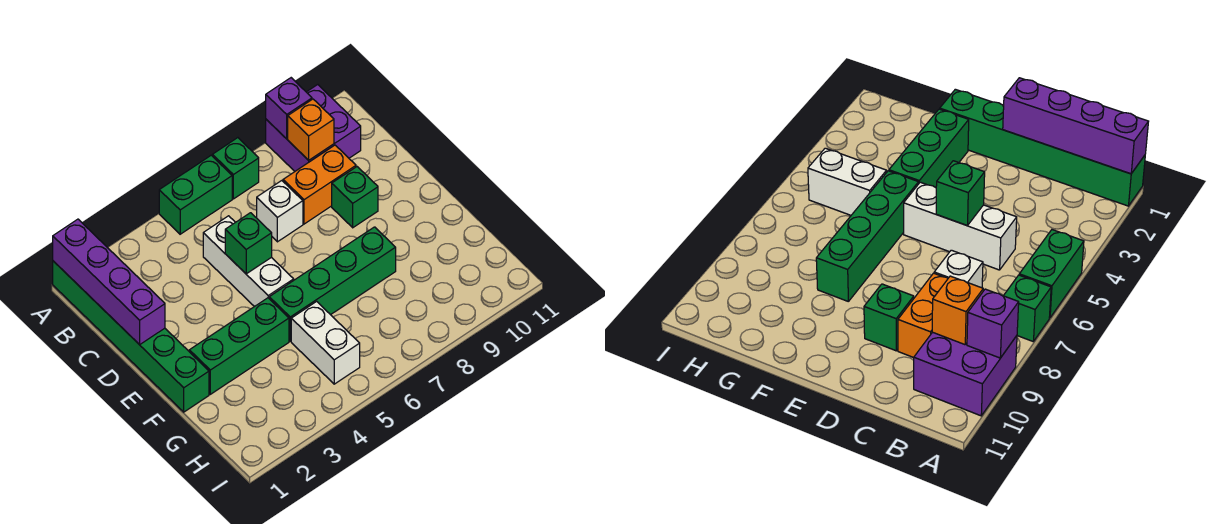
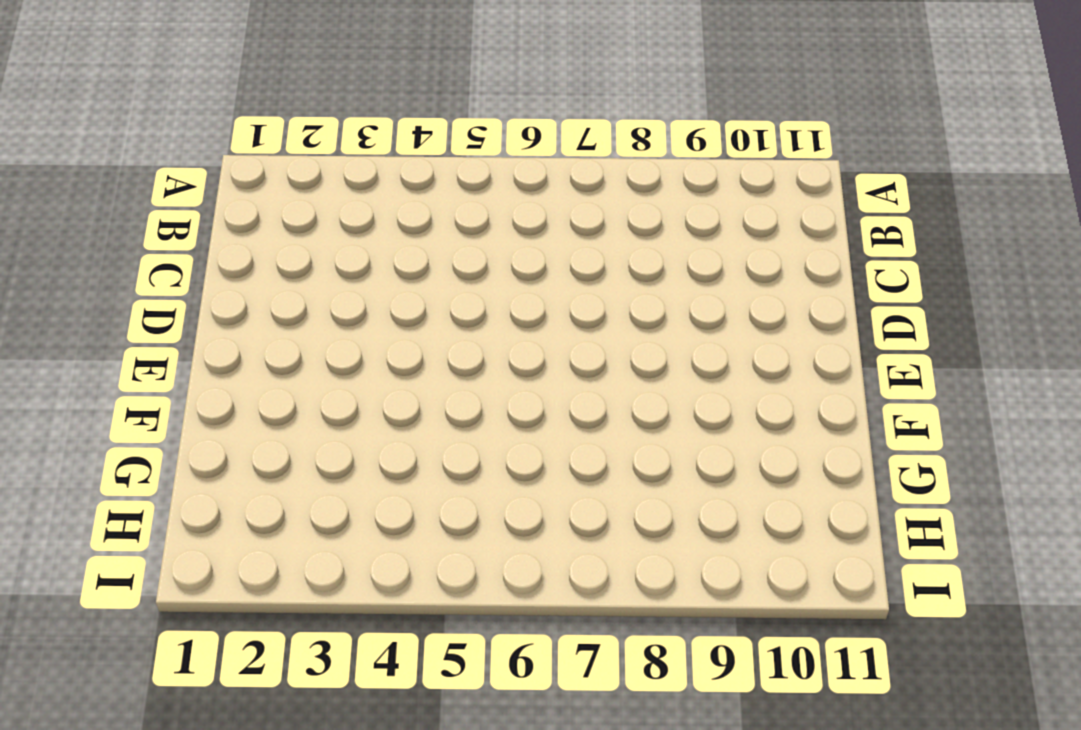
none -> green brick A1:F1 level 1
none -> green brick A5:A6 level 1
none -> green brick A7 level 1

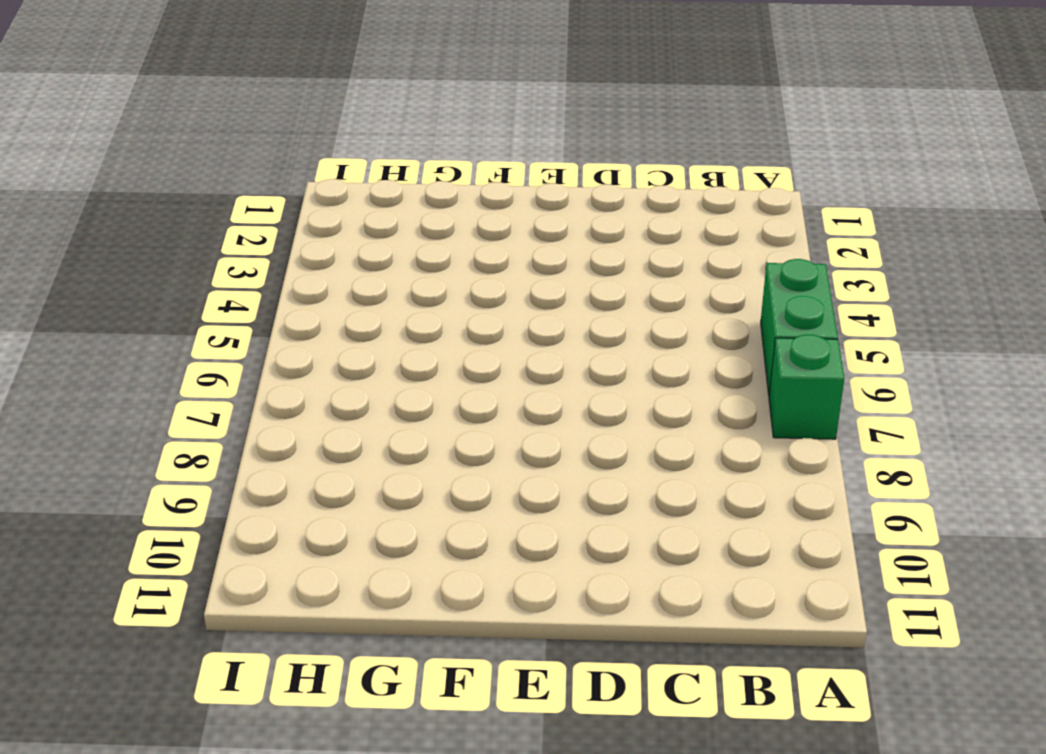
none -> green brick A1:F1 level 1
none -> purple brick A9:B10 level 1
none -> white brick C5:E5 level 1

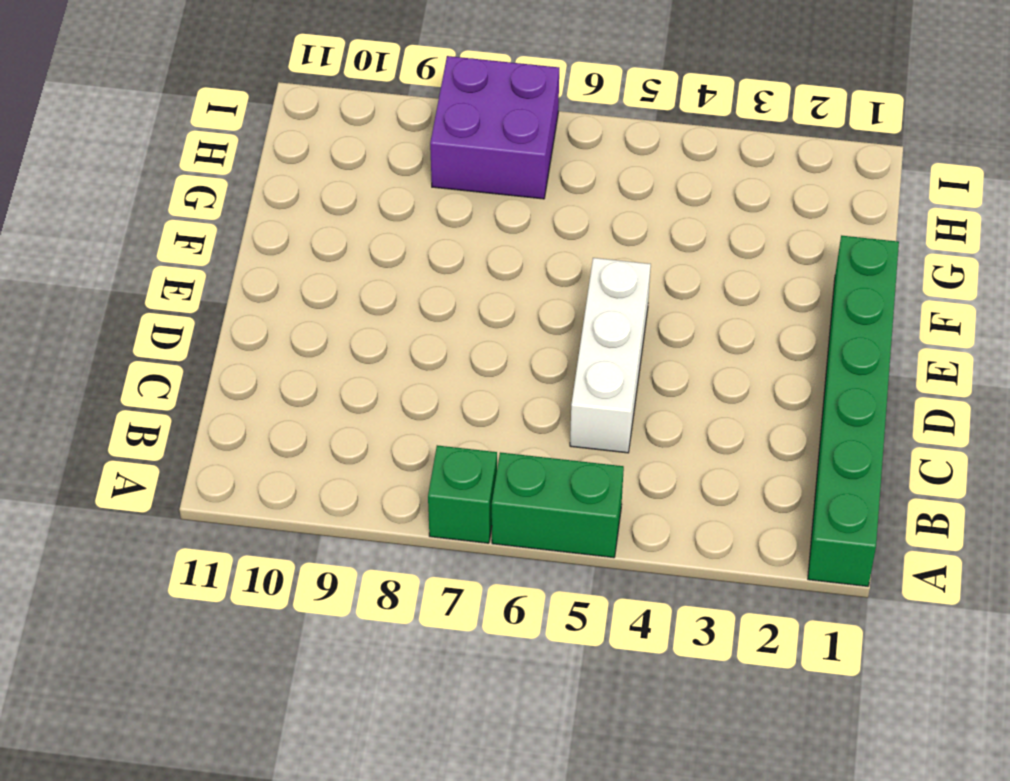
purple brick H7:I8 level 1 -> purple brick A9:B10 level 1
none -> white brick C7 level 1
none -> orange brick C8:C9 level 1
none -> green brick D9 level 1

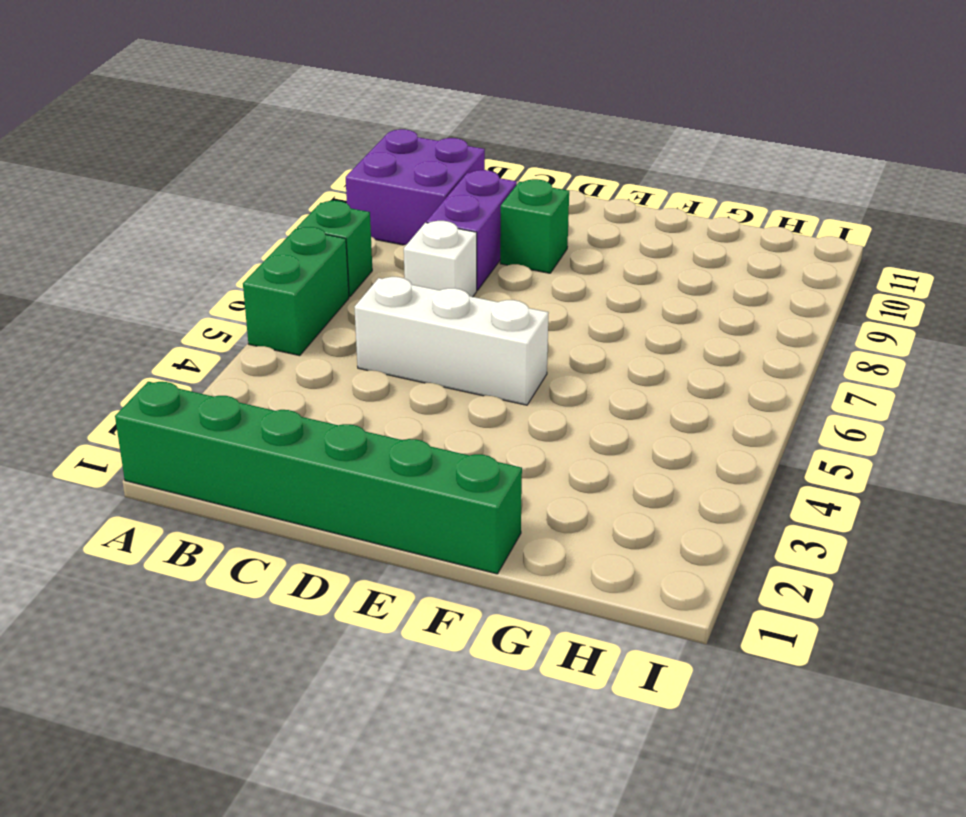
purple brick C8:C9 level 1 -> orange brick C8:C9 level 1
none -> green brick F2:F4 level 1
none -> green brick F5:F8 level 1
none -> white brick G5:H5 level 1

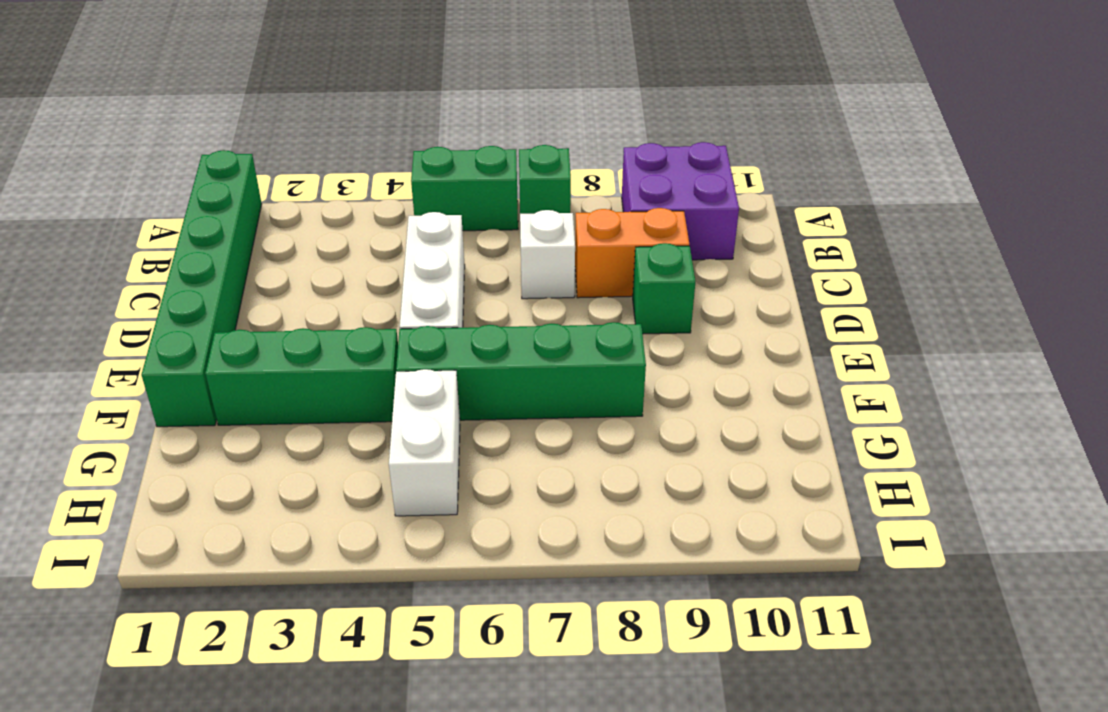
none -> purple brick A1:D1 level 2
none -> purple brick A9 level 2
none -> orange brick B9 level 2

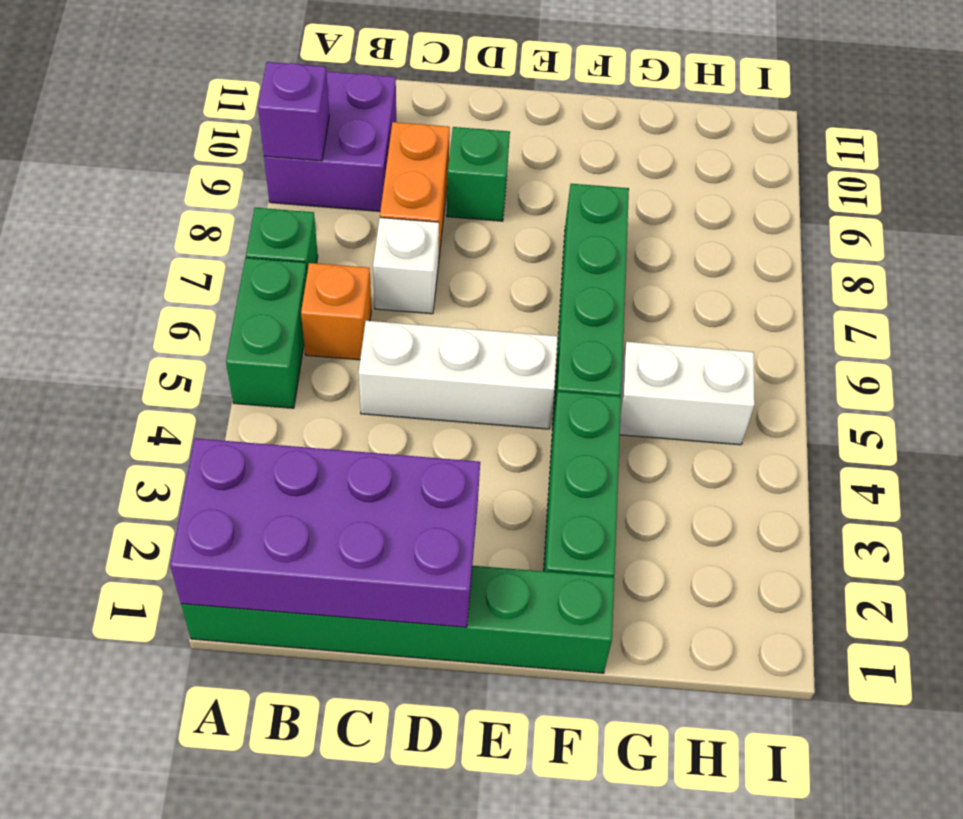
purple brick A1:D2 level 2 -> purple brick A1:D1 level 2
orange brick B6 level 1 -> orange brick B9 level 2
none -> green brick D5 level 2

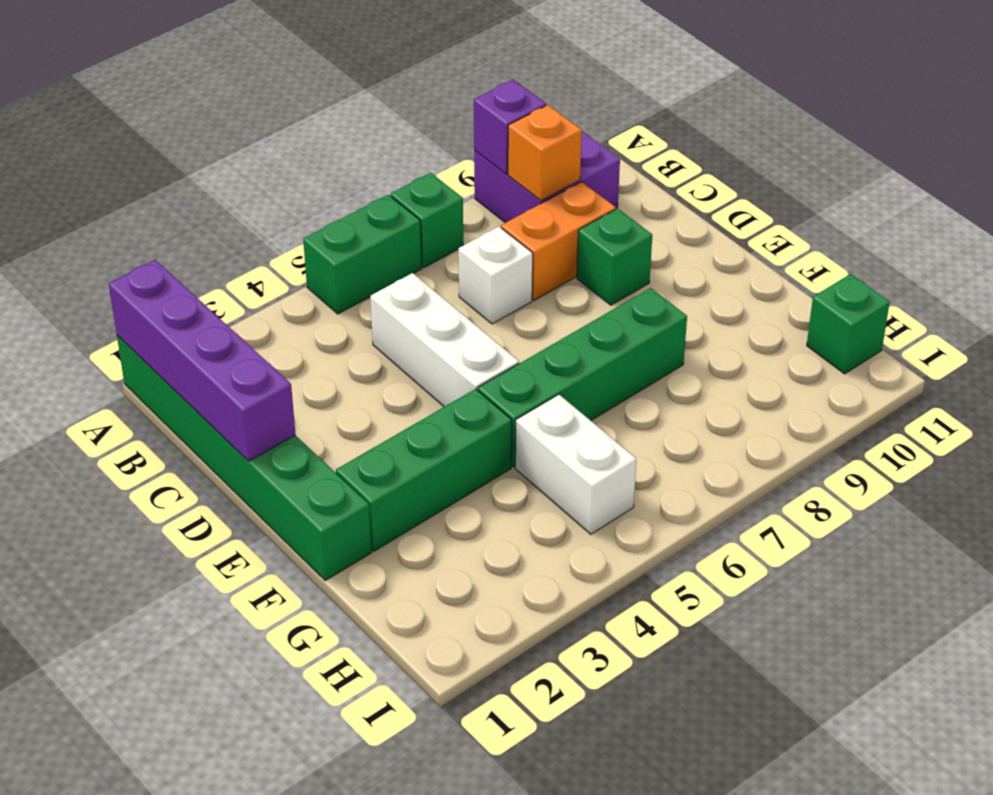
green brick H11 level 1 -> green brick D5 level 2

